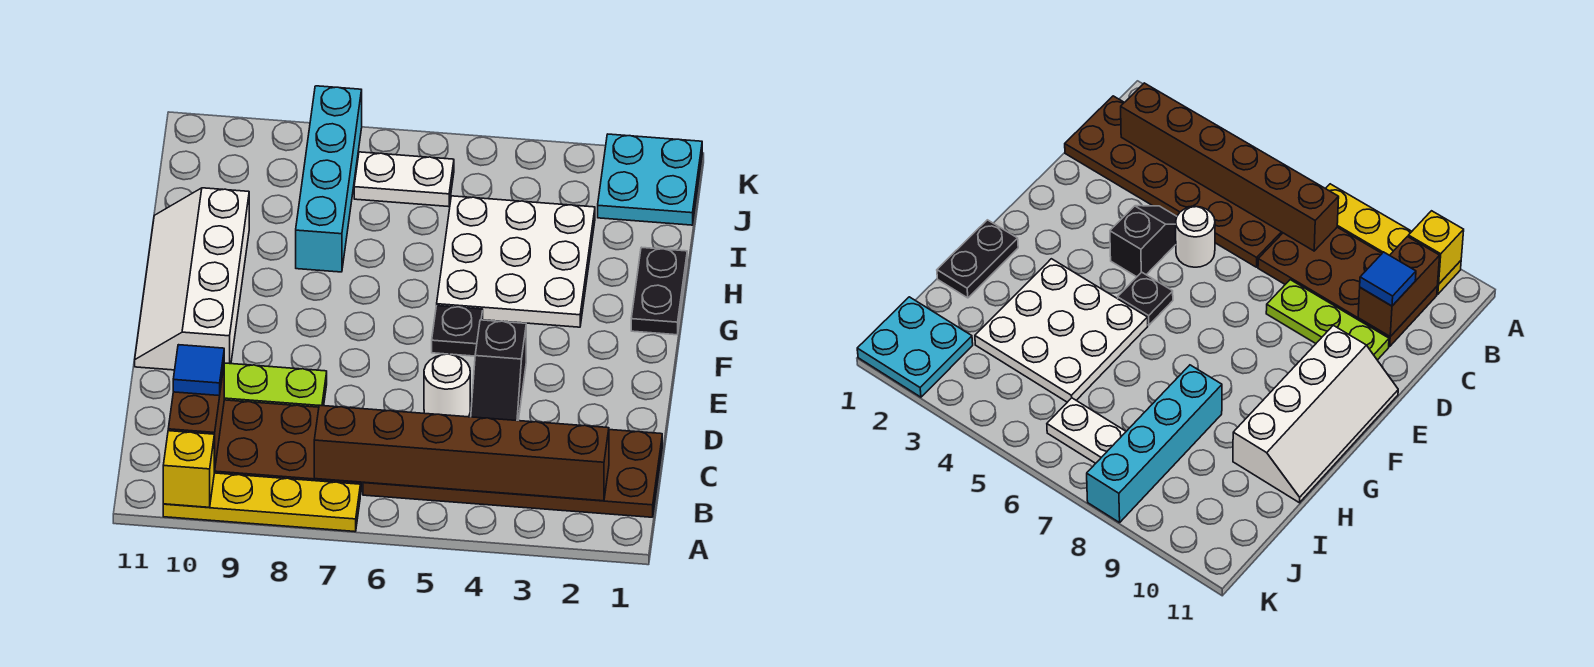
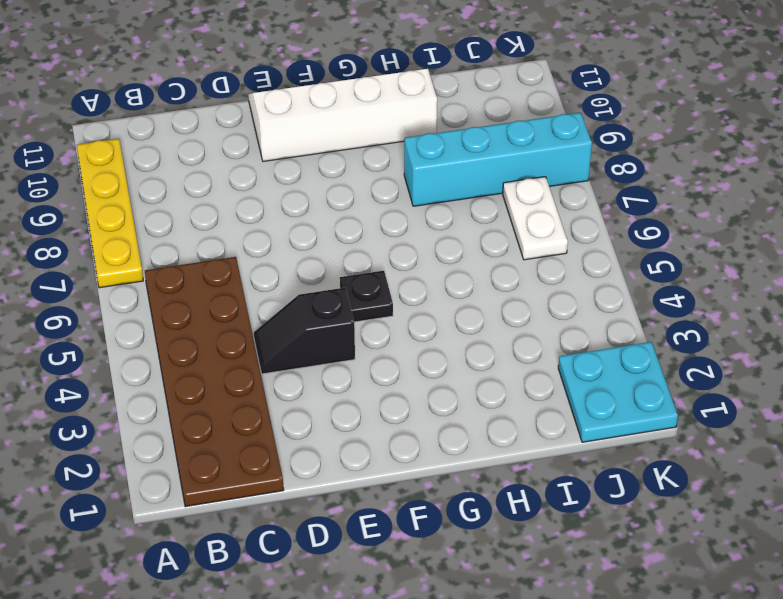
none -> brown plate B7:C10 level 1
none -> white round brick D5 level 1
none -> lime plate D8:D10 level 1

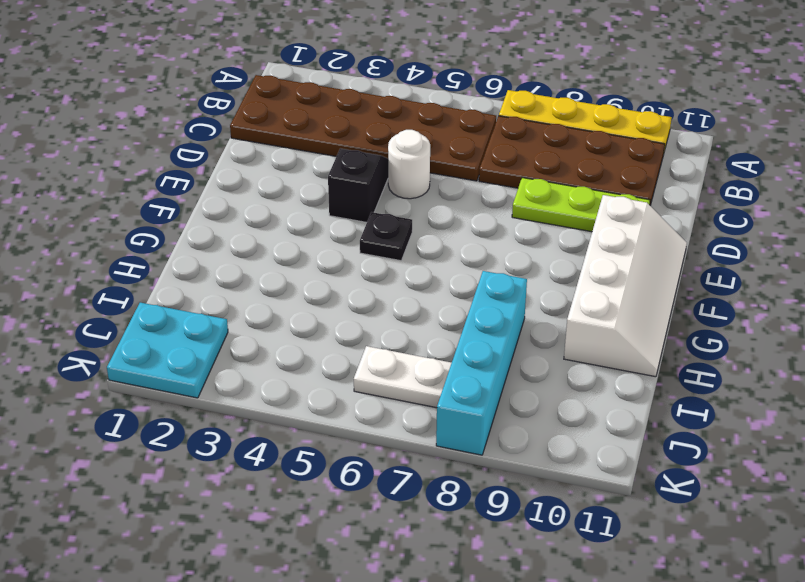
none -> black plate G1:H1 level 1
none -> white plate G3:I5 level 1
none -> yellow brick A10 level 2

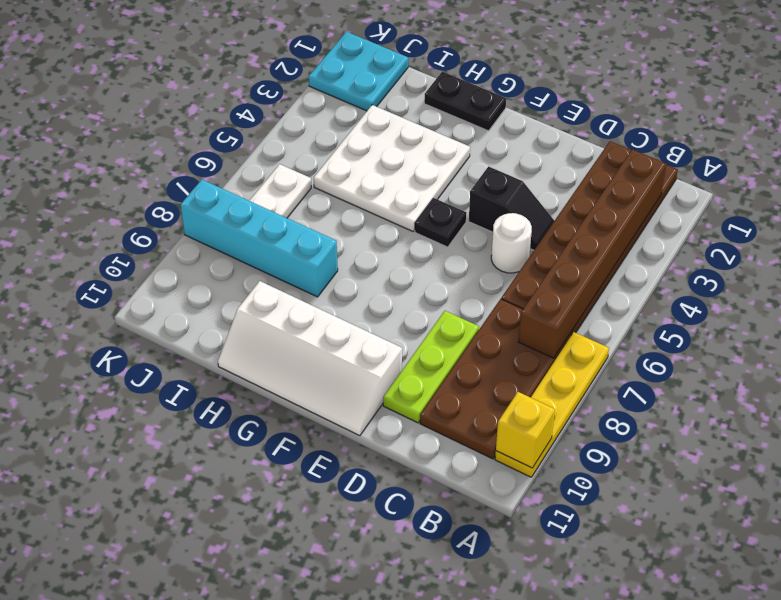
none -> brown brick B10:C10 level 2
none -> blue tile C10 level 3

